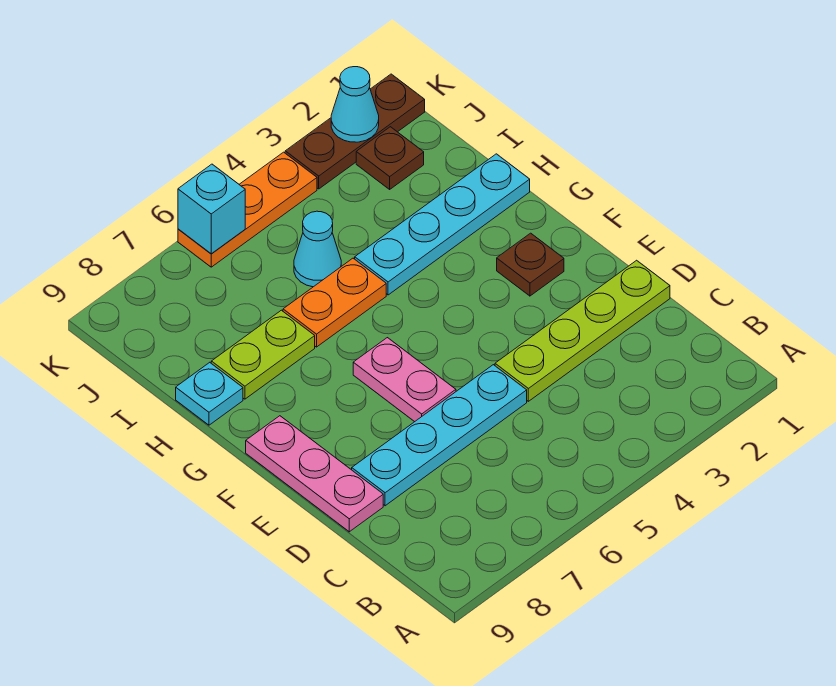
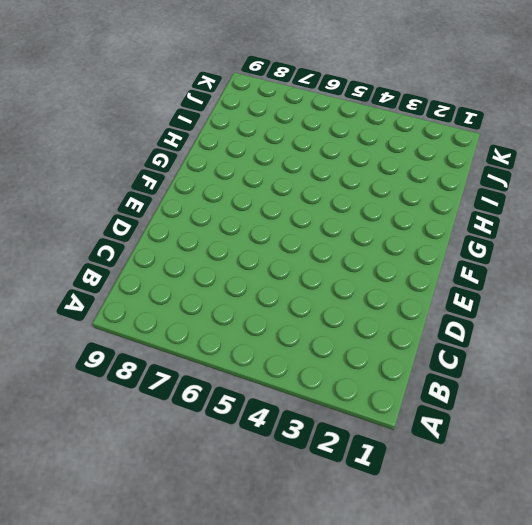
none -> lime plate D1:D4 level 1
none -> cyan plate D5:D8 level 1
none -> pink plate D9:F9 level 1

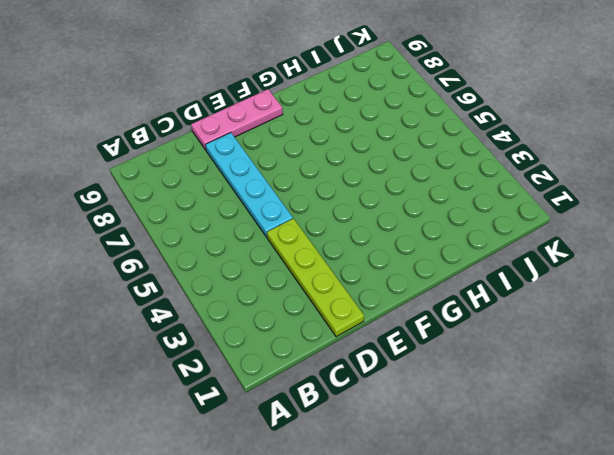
none -> pink plate E6:F6 level 1
none -> brown plate F2 level 1
none -> cyan plate H1:H4 level 1

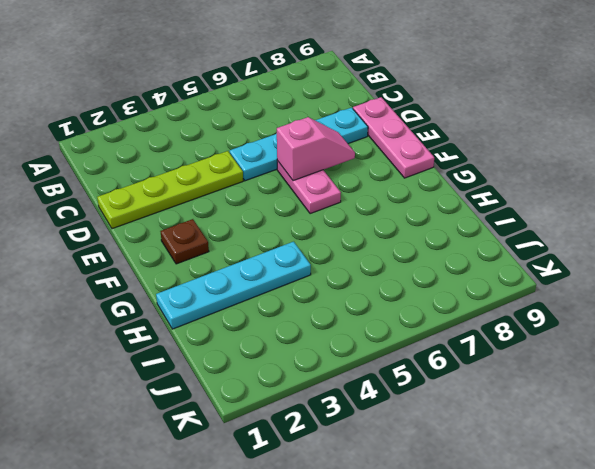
pink slope E6:E7 level 2 top 6 -> none
none -> orange plate H5:H6 level 1
none -> lime plate H7:H8 level 1
none -> cyan plate H9 level 1

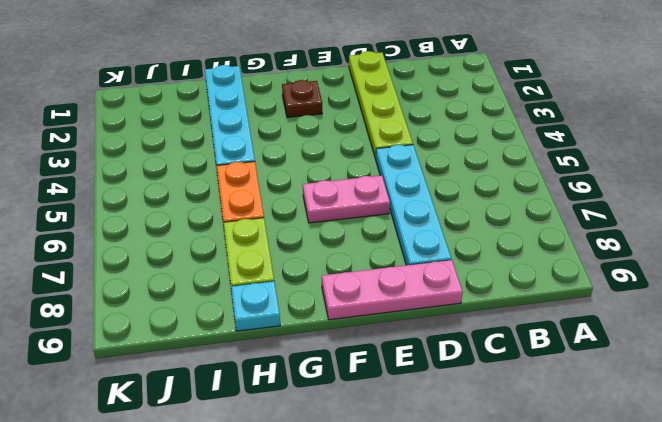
none -> cyan cone I5 level 1
none -> brown plate J2 level 1
none -> brown plate K1:K3 level 1

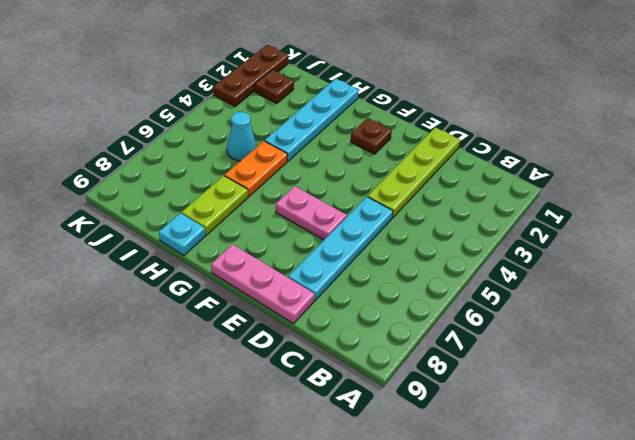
none -> orange plate K4:K6 level 1
none -> cyan cone K2 level 2
none -> cyan brick K6 level 2

